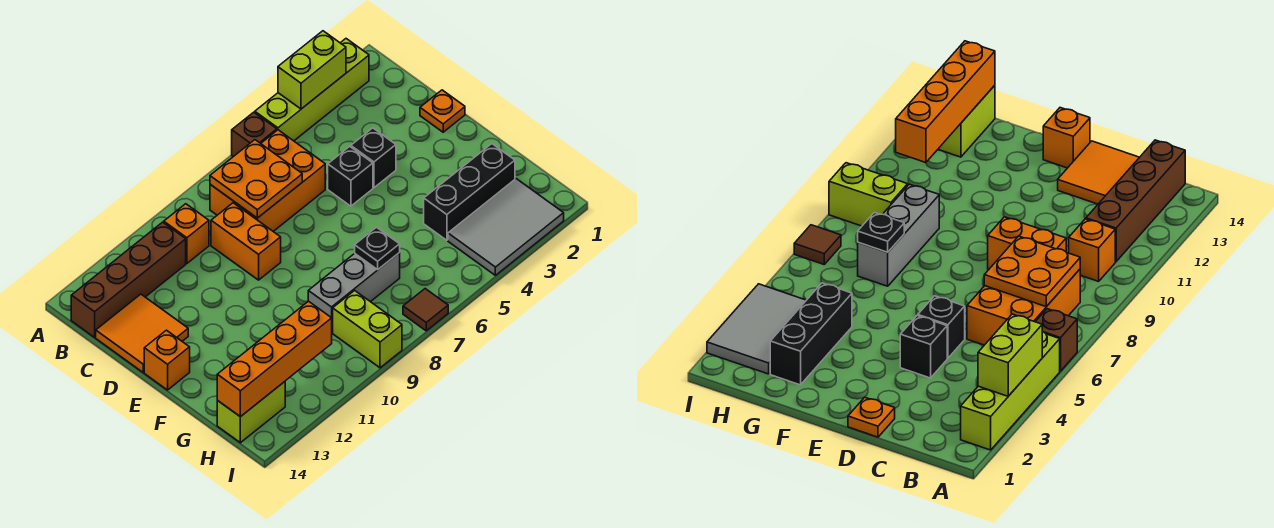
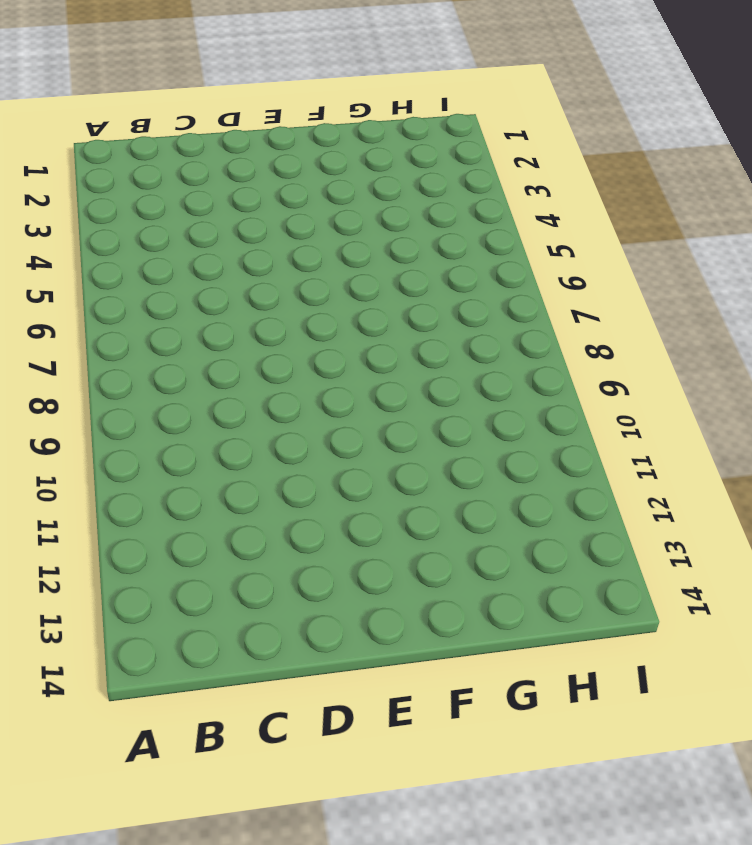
none -> lime brick A2:A5 level 1
none -> brown brick A6 level 1
none -> orange brick B6:C8 level 1

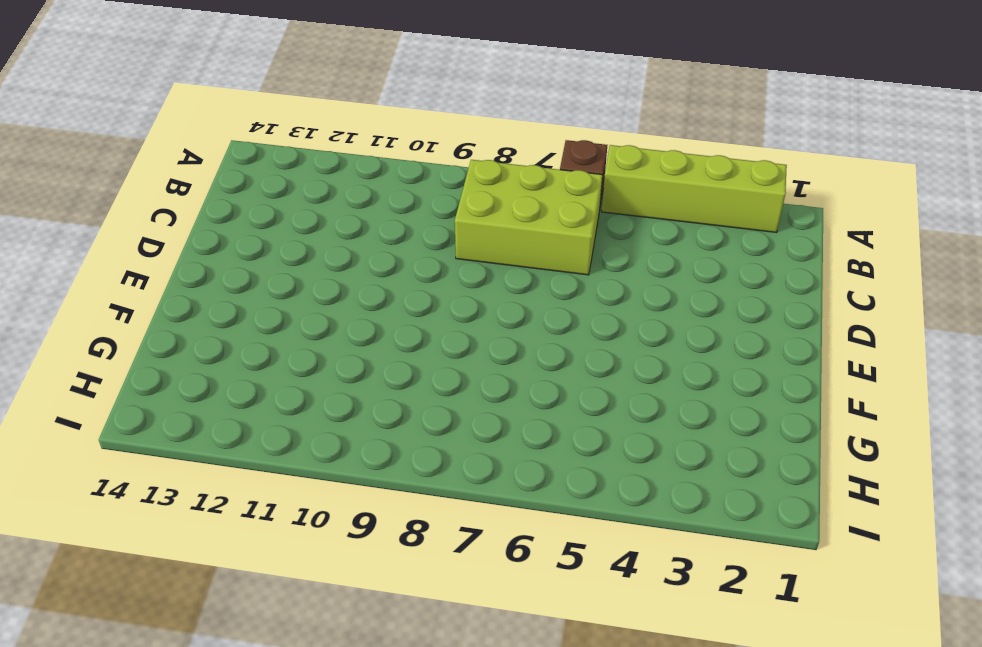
lime brick B6:C8 level 1 -> orange brick B6:C8 level 1
none -> orange brick B10 level 1
none -> brown brick B11:B14 level 1
none -> orange brick C9:D9 level 1

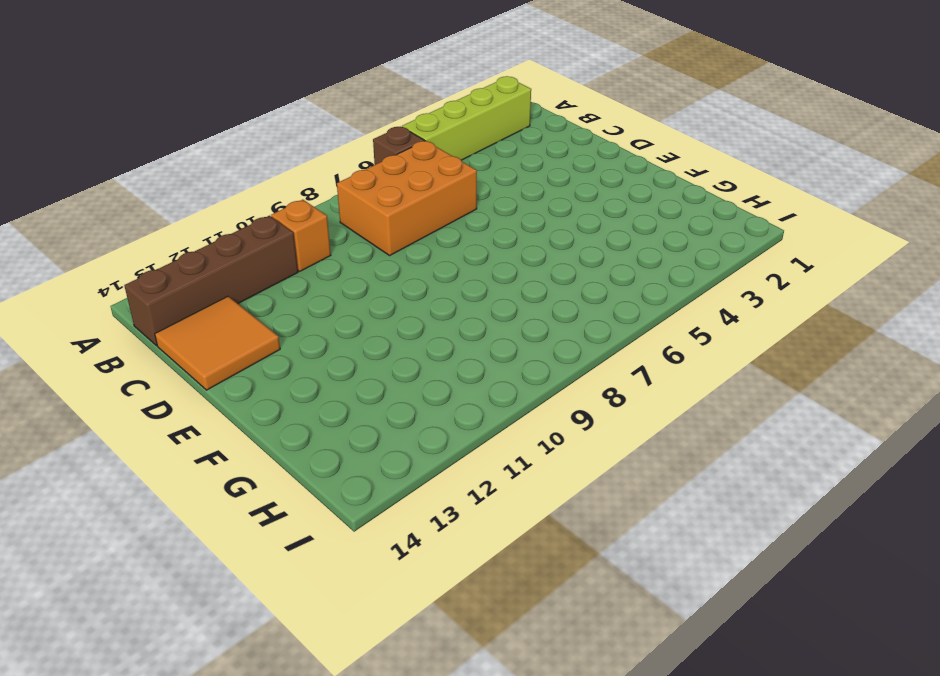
none -> orange brick C9:D9 level 1
none -> orange plate D1 level 1
none -> black brick D4 level 1

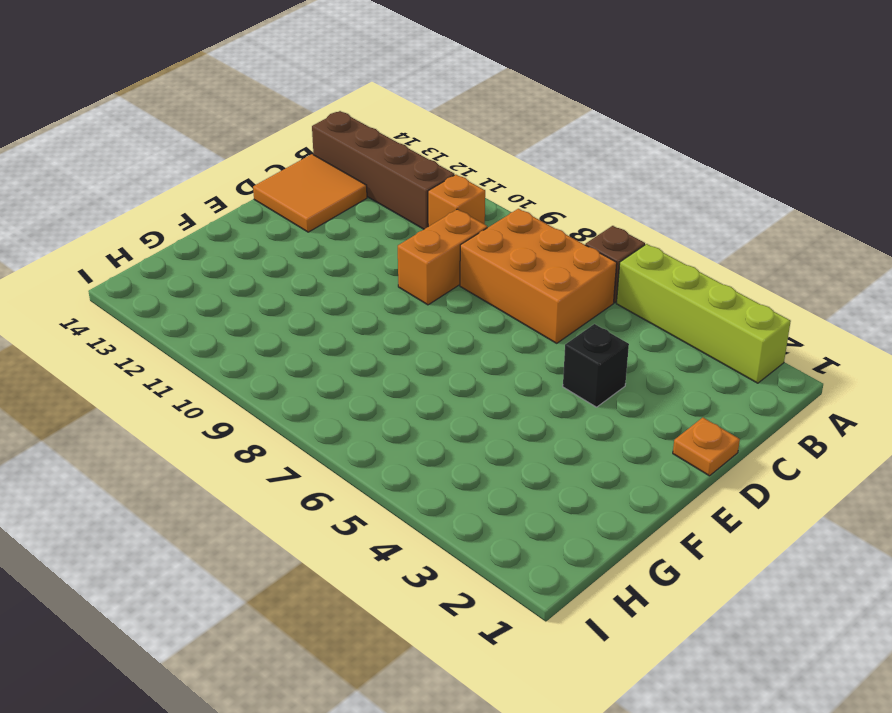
none -> black brick D5 level 1
none -> orange brick E14 level 1
none -> black brick G2:G4 level 1

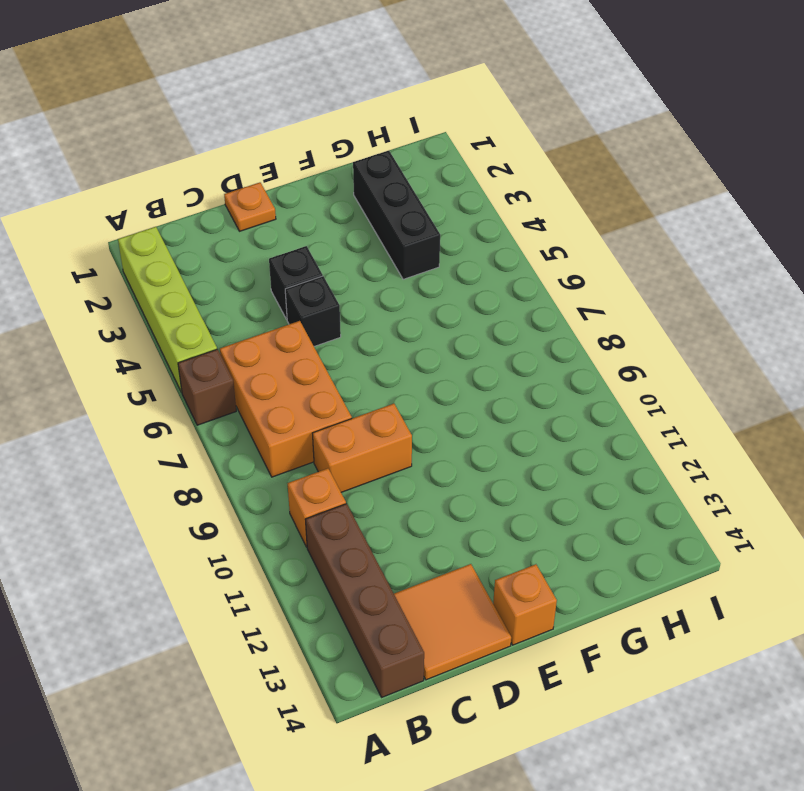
none -> grey brick G7:G9 level 1
none -> grey tile H2:I4 level 1
none -> lime brick H9:I9 level 1

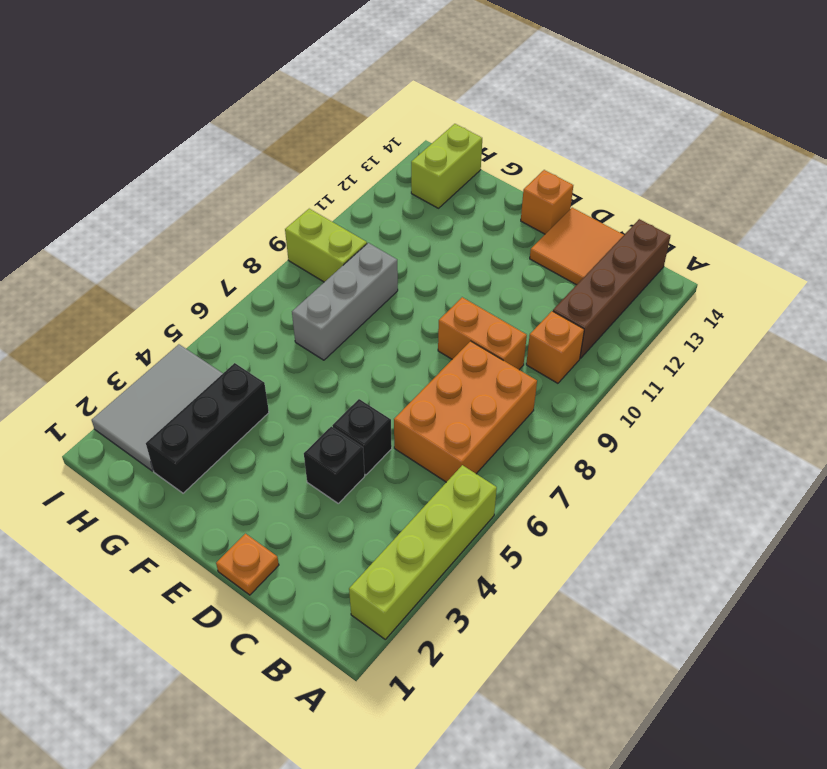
none -> brown brick A6 level 1
none -> brown tile I7 level 1
none -> lime brick A3:A4 level 2

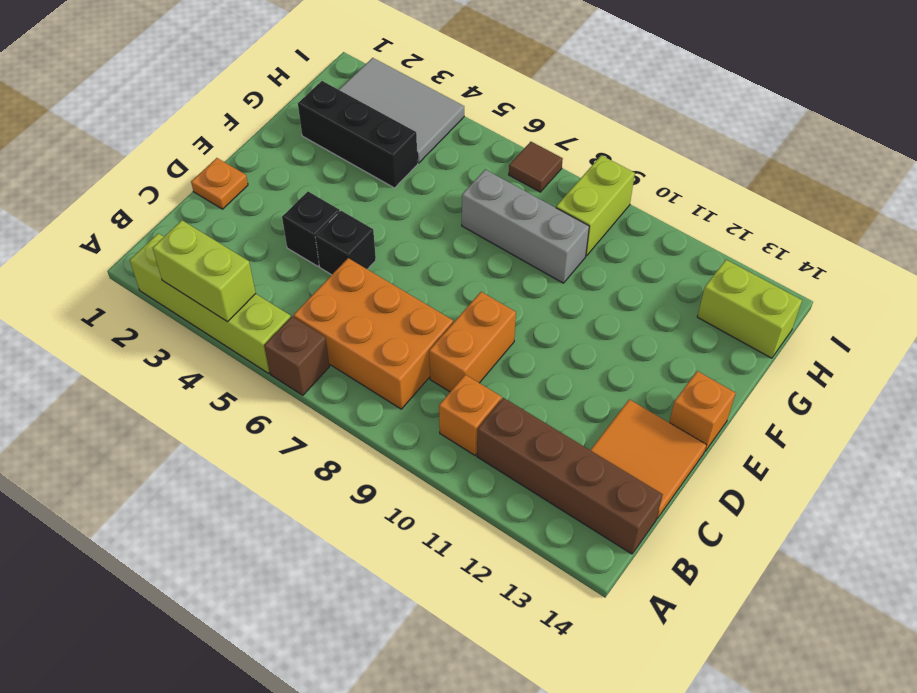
none -> orange plate B7:C8 level 2
none -> black plate G7 level 2
none -> orange brick H11:H14 level 2

